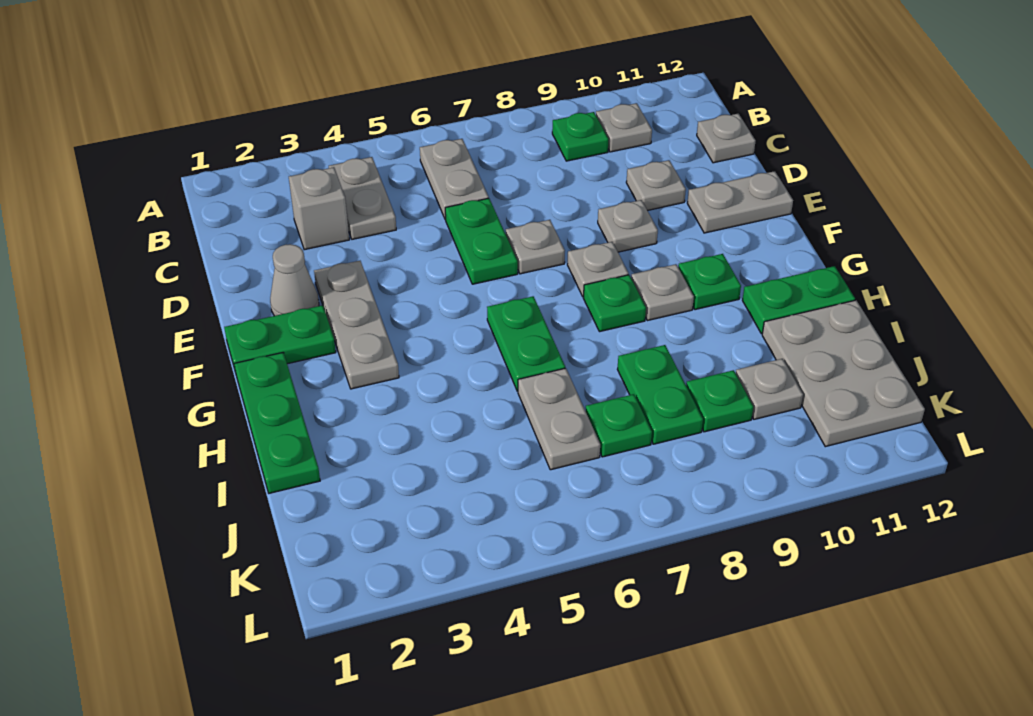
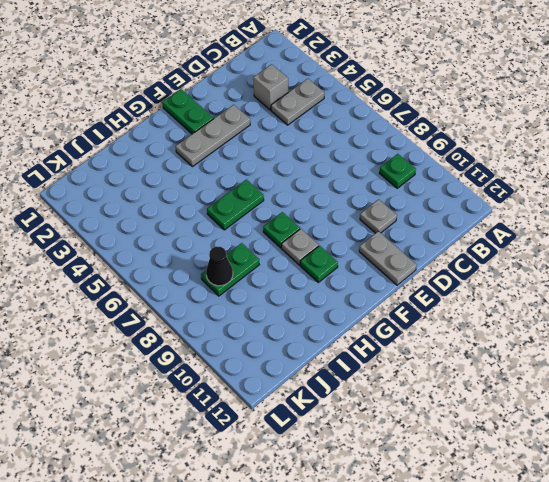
black cone J8 level 2 -> none
none -> grey plate B6:C6 level 1
none -> grey plate B10 level 1
none -> grey plate C12 level 1

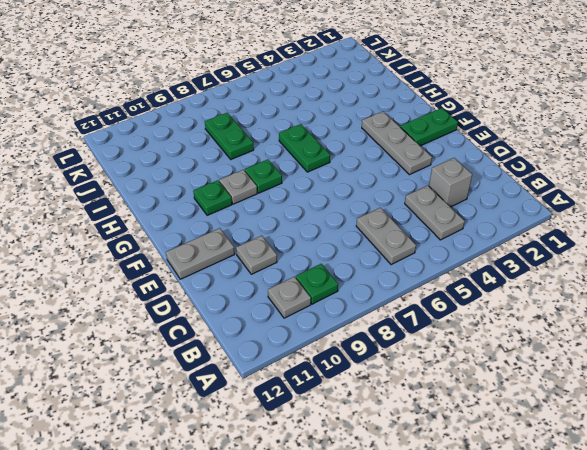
none -> grey plate C12 level 1
none -> green plate D6:E6 level 1
none -> grey cone E2 level 1

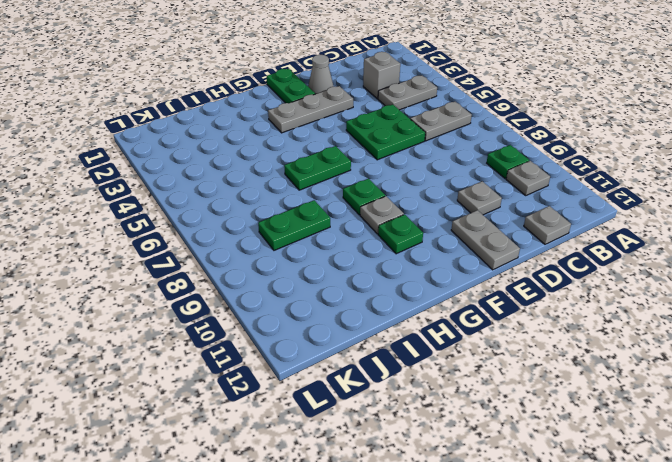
green plate D5:E6 level 1 -> green plate D6:E6 level 1
none -> grey plate E7 level 1
none -> grey plate E9 level 1
none -> grey plate F8 level 1

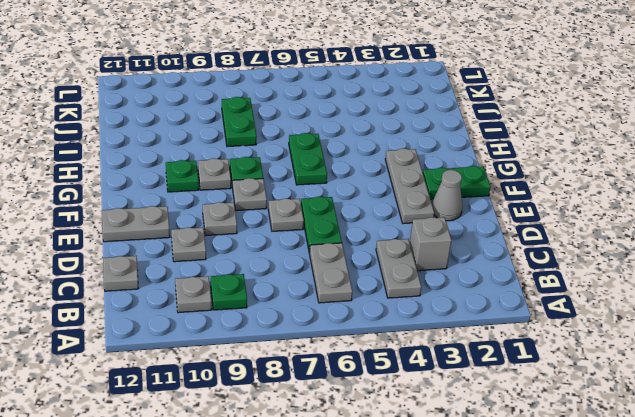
none -> green plate G1:I1 level 1
none -> green plate H11:H12 level 1
none -> grey plate I6:J6 level 1

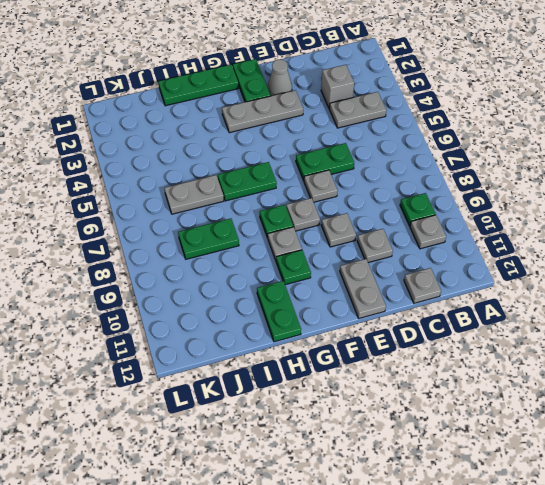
none -> grey plate B6:C6 level 1
none -> grey plate I11:K12 level 1
none -> green plate J7 level 1

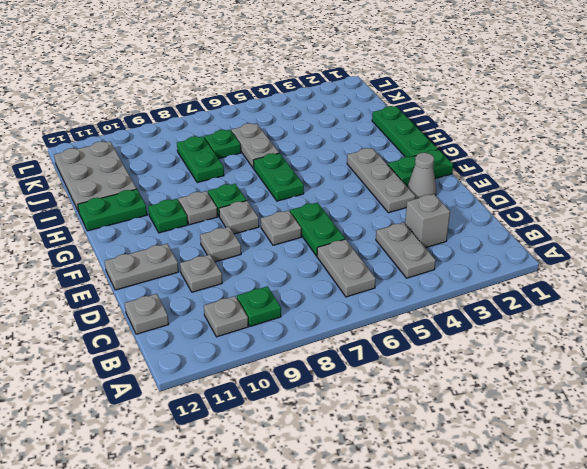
none -> green plate J9 level 1
none -> grey plate J10 level 1

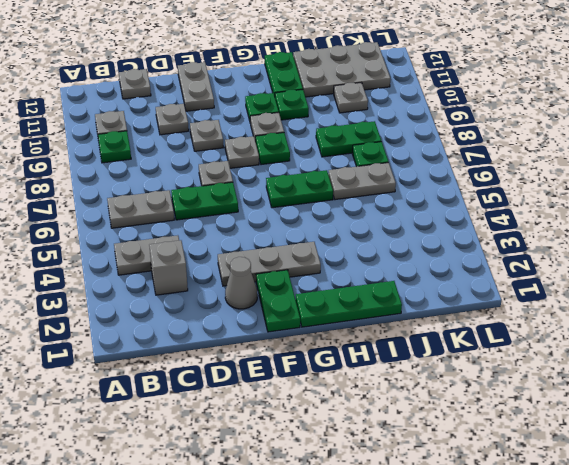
green plate H10 level 1 -> green plate J9 level 1

